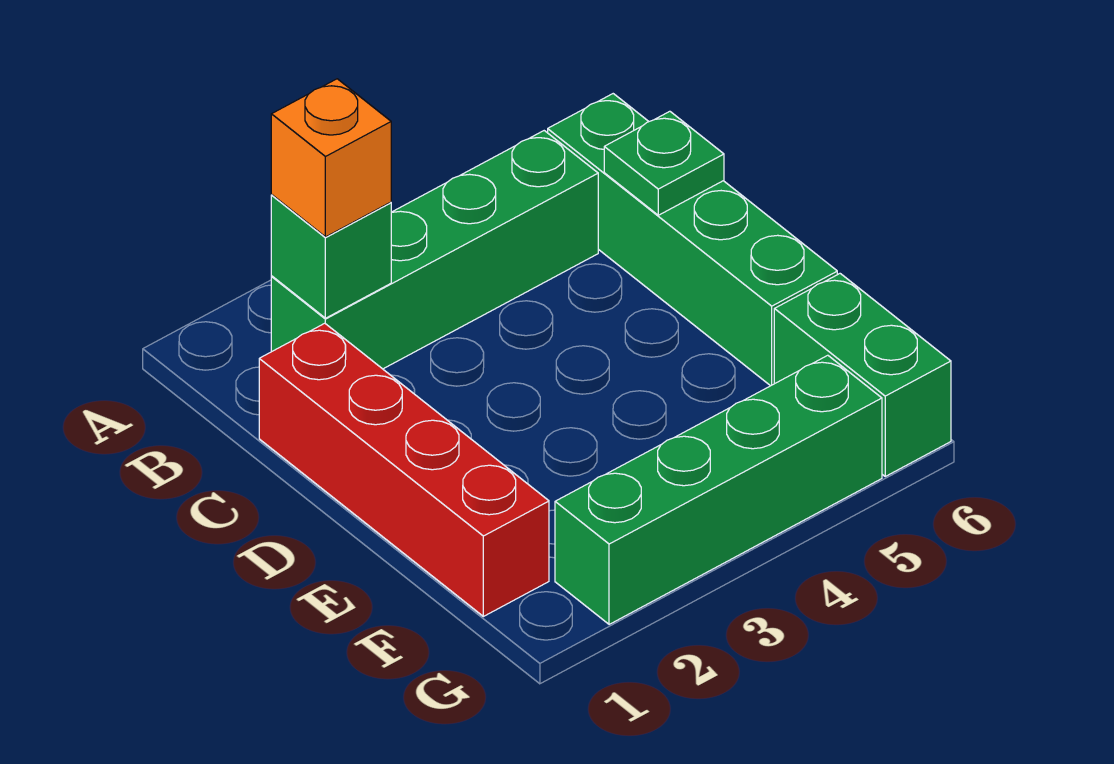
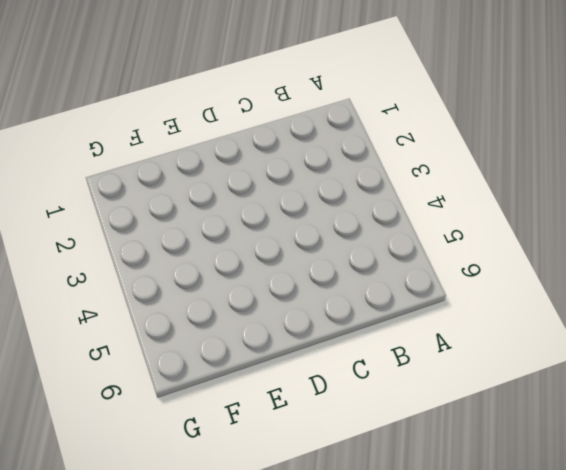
none -> green brick B2:B5 level 1
none -> green brick B6:E6 level 1

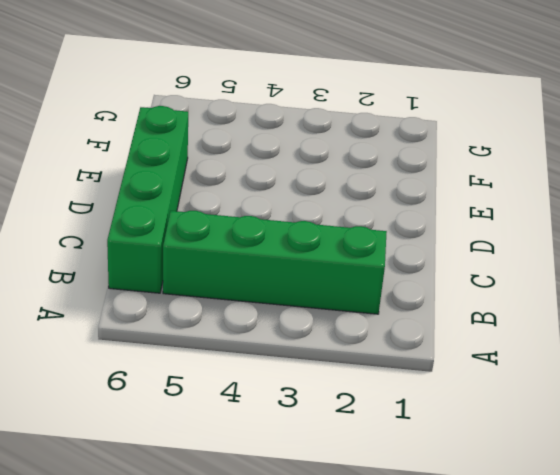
none -> red brick C1:F1 level 1
none -> green brick F6:G6 level 1

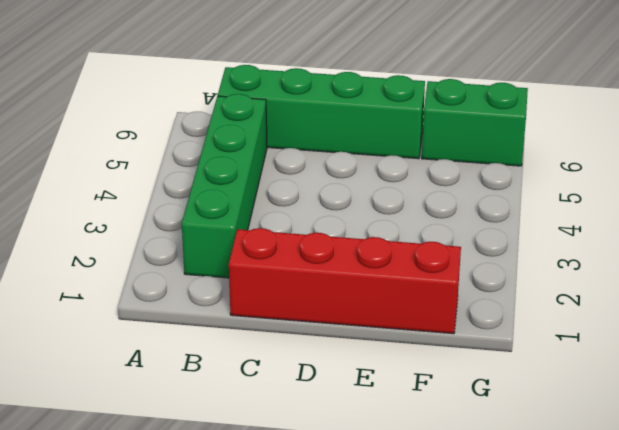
none -> green brick G2:G5 level 1
none -> green brick B2 level 2

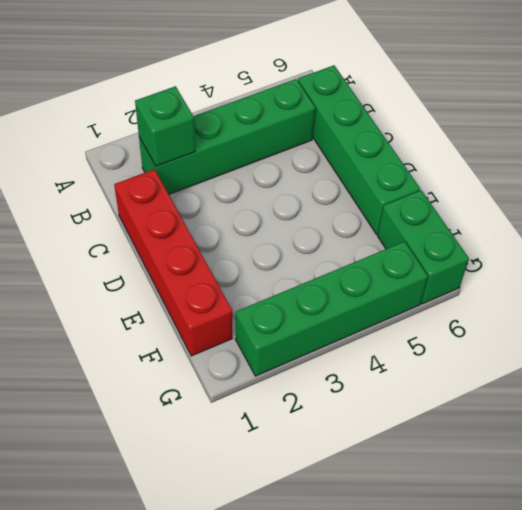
none -> green plate C6 level 2
none -> orange brick B2 level 3

